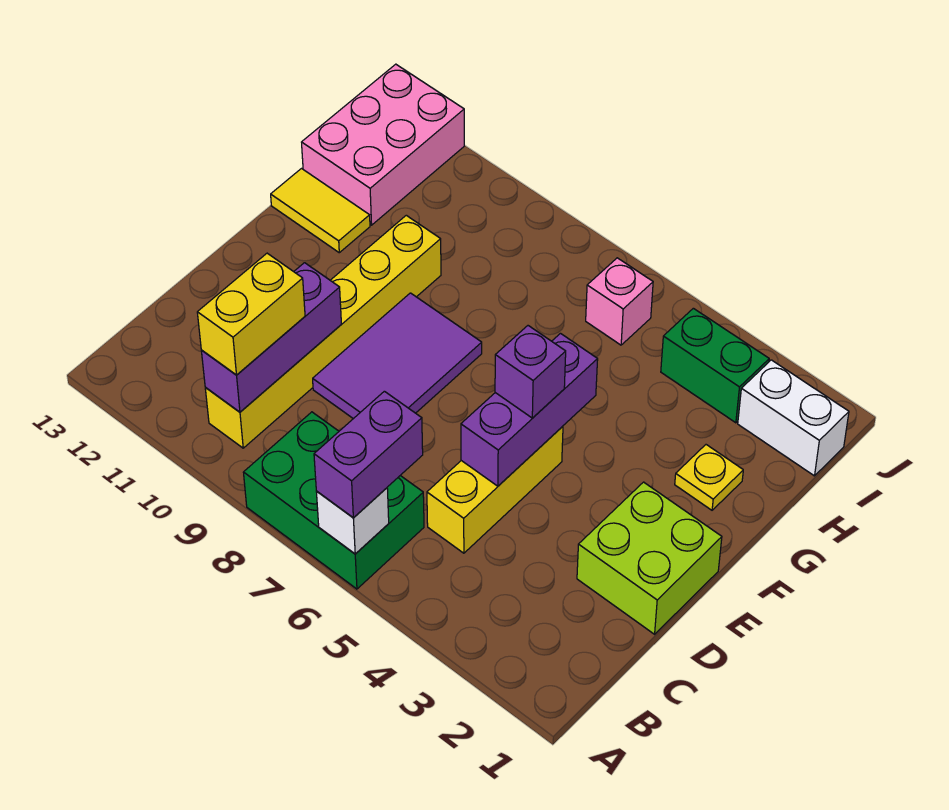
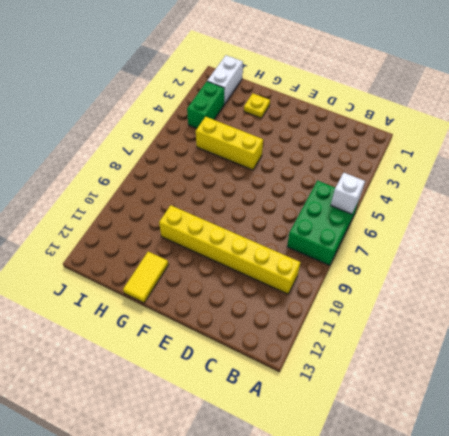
yellow brick F5:H5 level 1 -> yellow brick C5:E5 level 1
none -> lime brick D1:E2 level 1
none -> purple tile D8:F9 level 1
none -> pink brick H12:J13 level 1

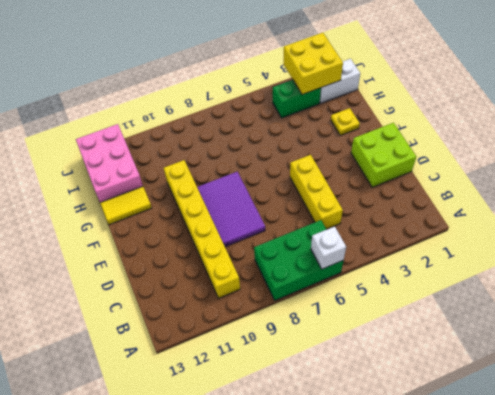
yellow brick I2:J3 level 2 -> none
none -> pink brick I6 level 1
none -> purple brick B10:D10 level 2
none -> purple brick D5:F5 level 2

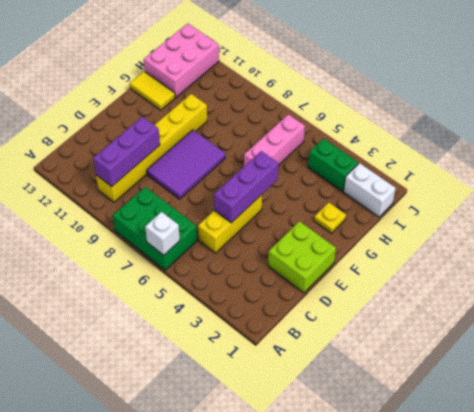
pink brick G6:I6 level 1 -> pink brick I6 level 1
none -> purple brick A6:B6 level 3
none -> yellow brick B10:C10 level 3
none -> purple brick E5 level 3

